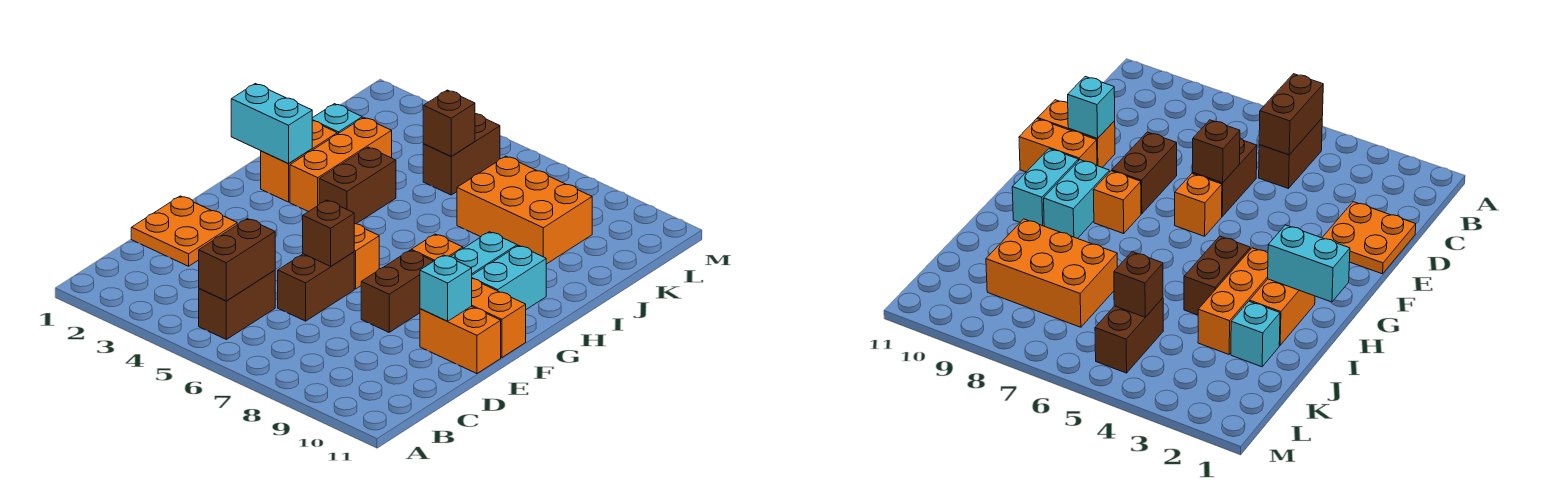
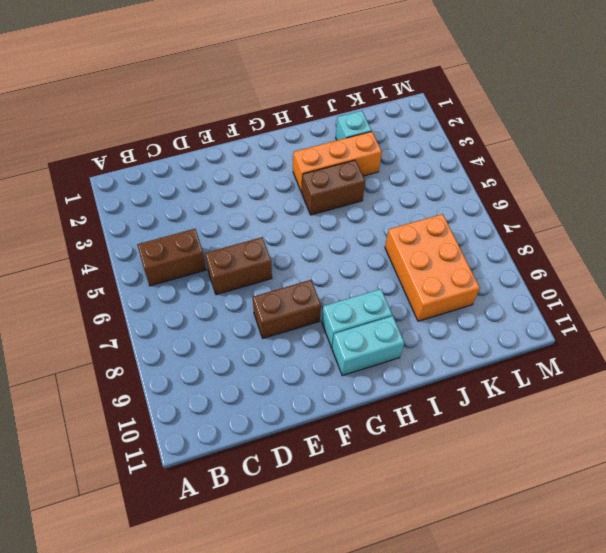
none -> orange plate D1:E2 level 1
none -> orange brick E10:E11 level 1
none -> orange brick F6 level 1

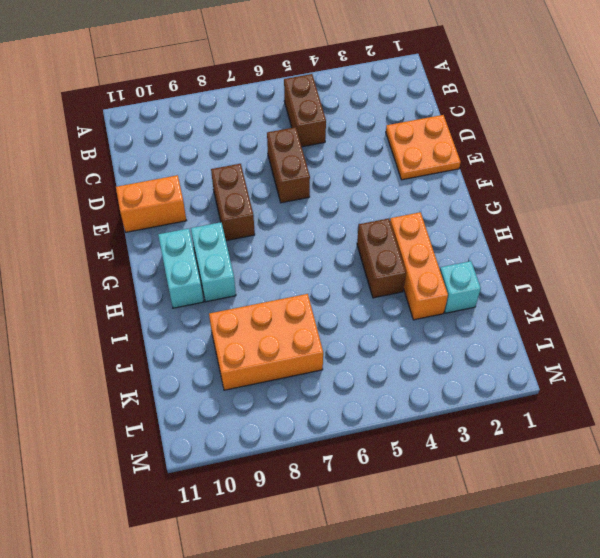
none -> orange brick F6 level 1
none -> orange brick F10:F11 level 1
none -> orange brick G8 level 1

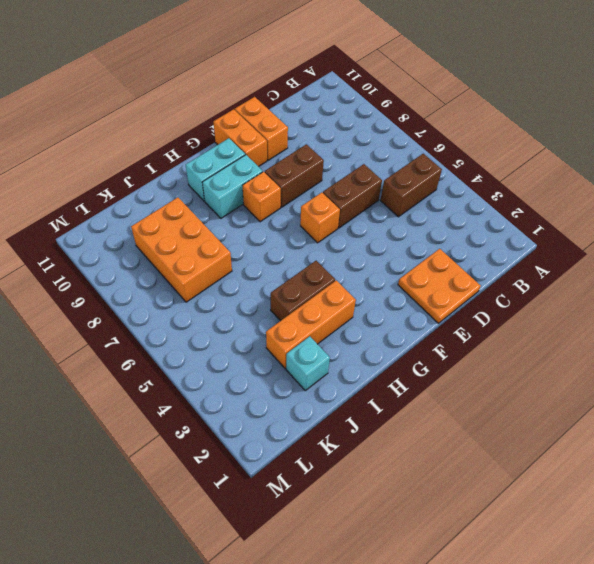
none -> orange brick H2:I2 level 1
none -> brown brick K5:L5 level 1
none -> brown brick B5:C5 level 2

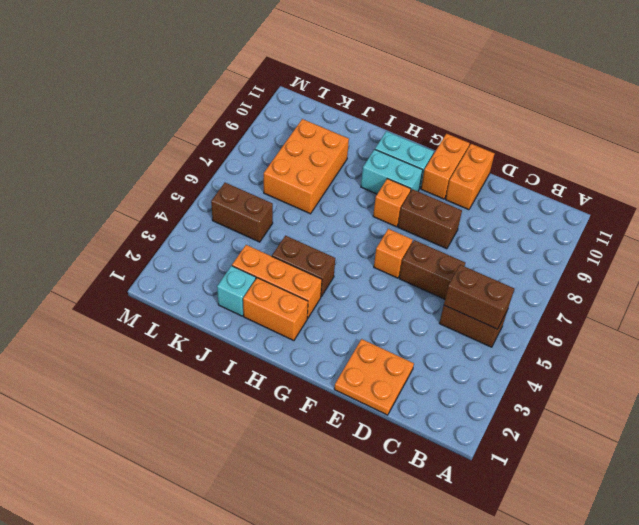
none -> brown brick E6 level 2
none -> cyan brick E10 level 2
none -> cyan brick H1:H2 level 2

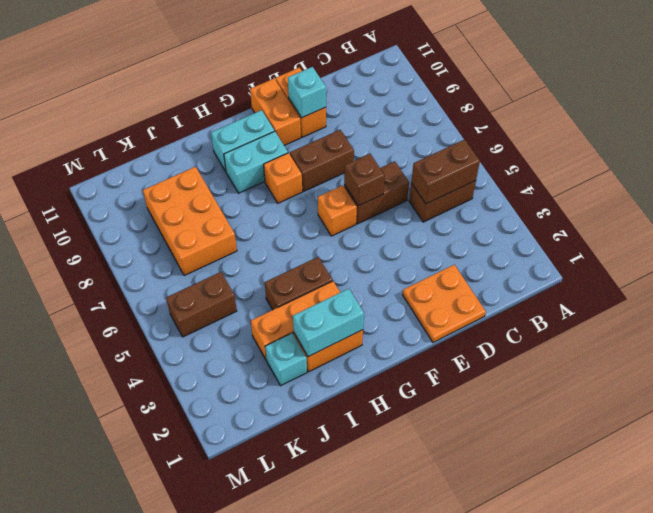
cyan brick H2:I2 level 2 -> cyan brick H1:H2 level 2
none -> brown brick K5 level 2

